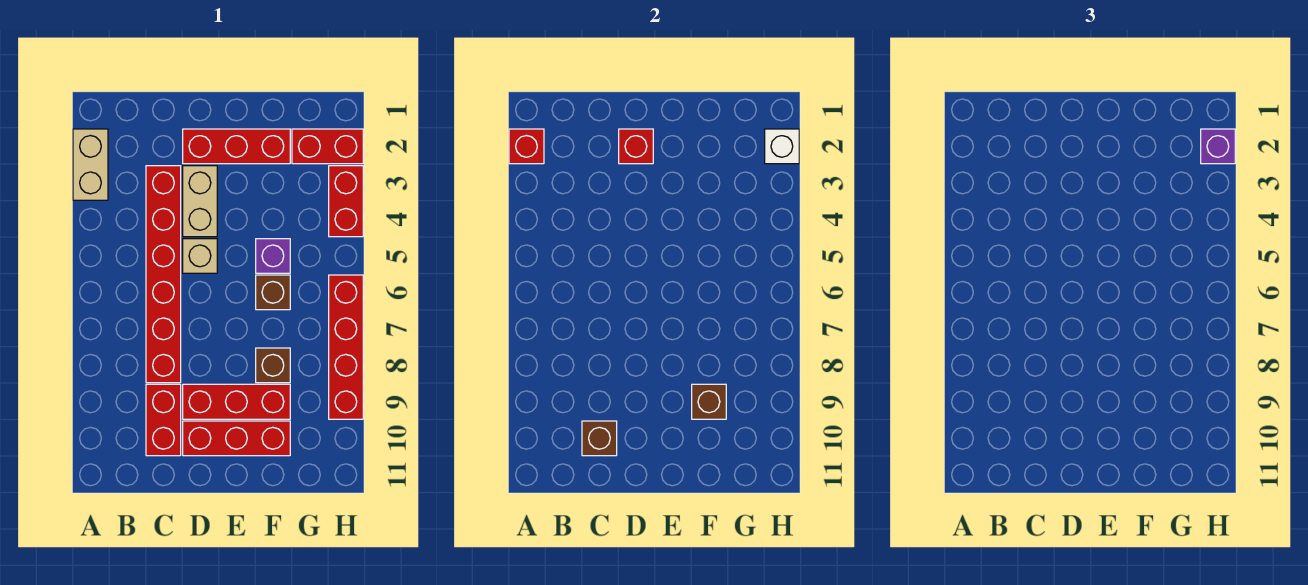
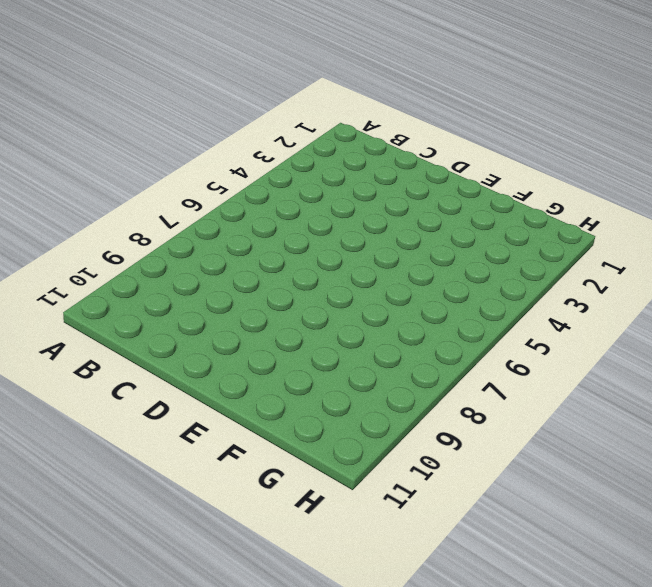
none -> tan brick A2:A3 level 1
none -> red brick C3:C8 level 1
none -> red brick C9:C10 level 1

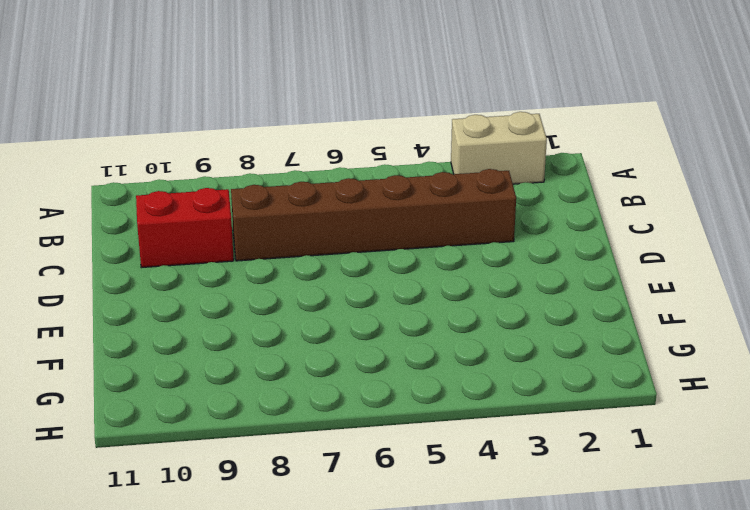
brown brick C3:C8 level 1 -> red brick C3:C8 level 1
none -> red brick D2:F2 level 1
none -> tan brick D3:D4 level 1
none -> tan brick D5 level 1

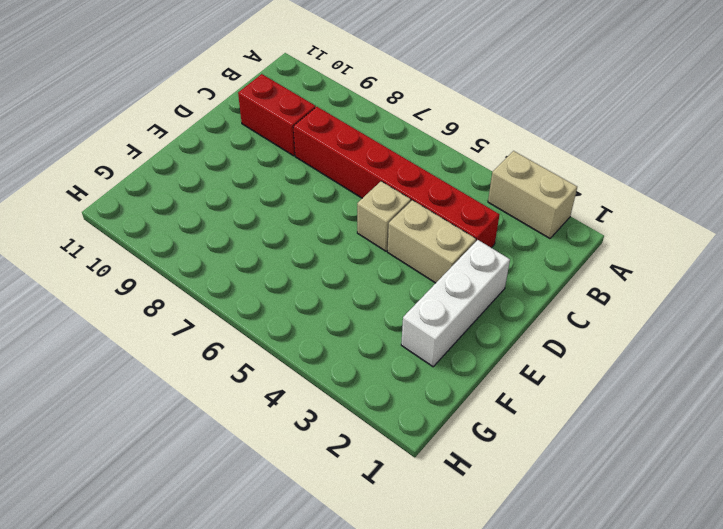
white brick D2:F2 level 1 -> red brick D2:F2 level 1
none -> red brick D9:F9 level 1
none -> red brick D10:F10 level 1
none -> purple brick F5 level 1

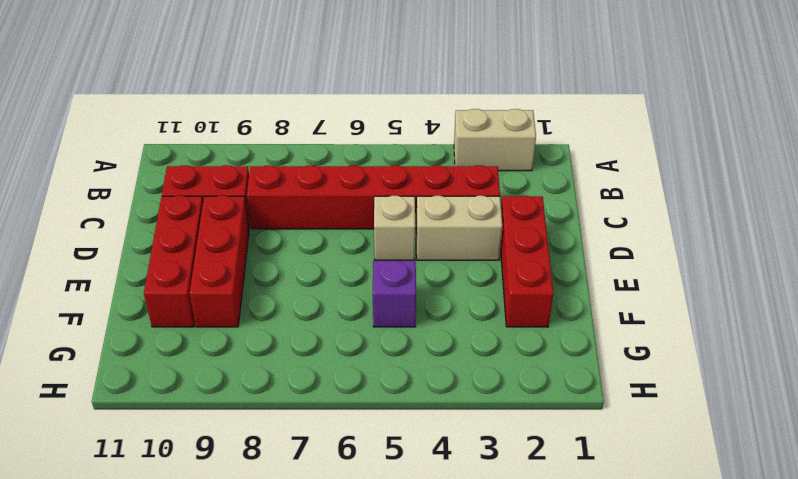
none -> brown brick F6 level 1
none -> brown brick F8 level 1
none -> red brick G2:H2 level 1

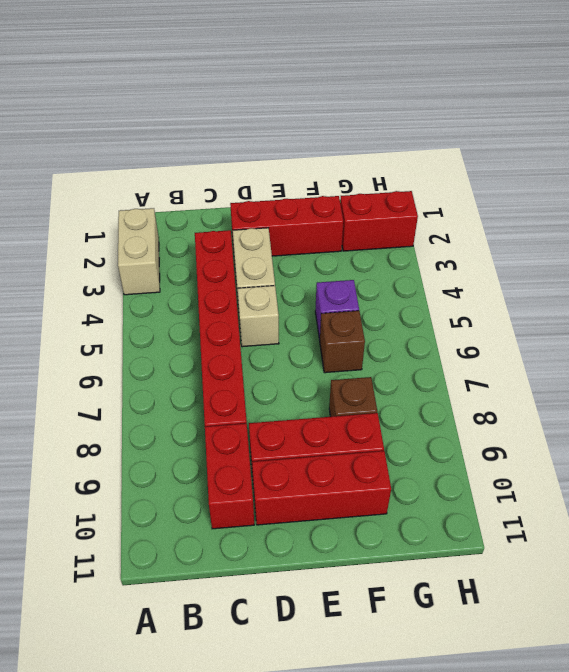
none -> red brick H3:H4 level 1
none -> red brick H6:H9 level 1
none -> red brick A2 level 2

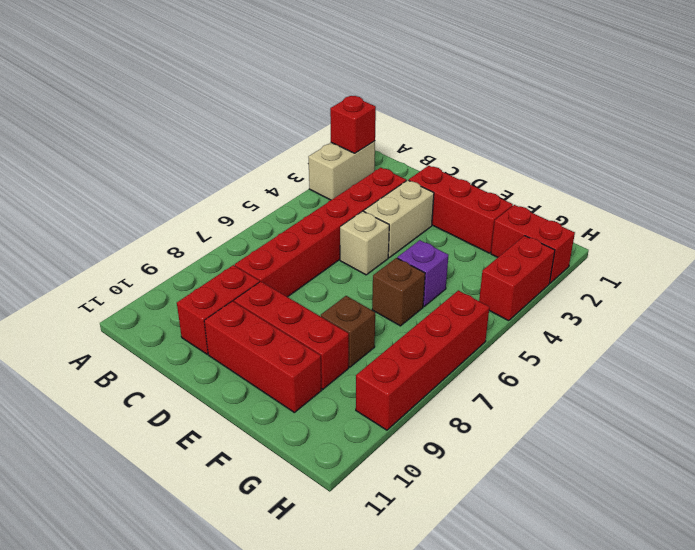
none -> brown brick C10 level 2
none -> red brick D2 level 2
none -> brown brick F9 level 2

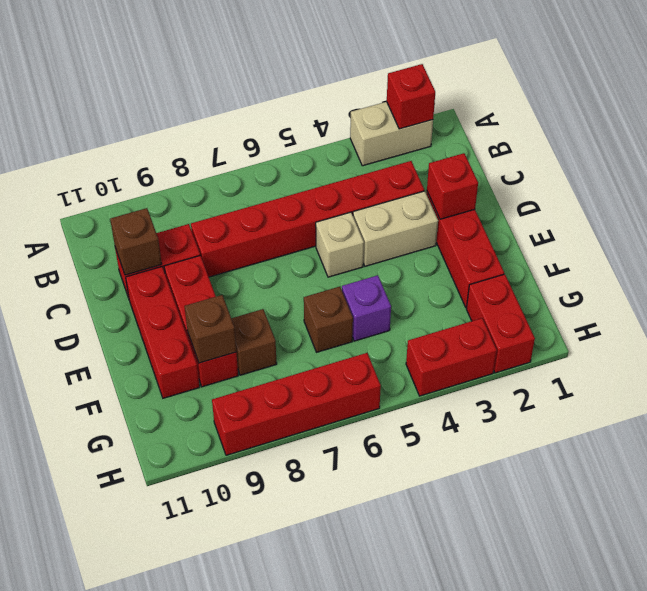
none -> white brick H2 level 2
none -> purple brick H2 level 3

